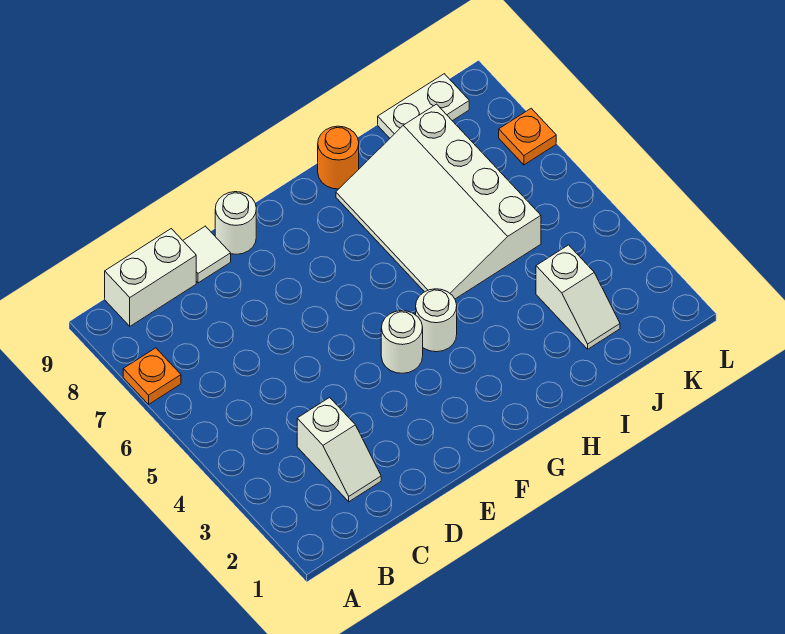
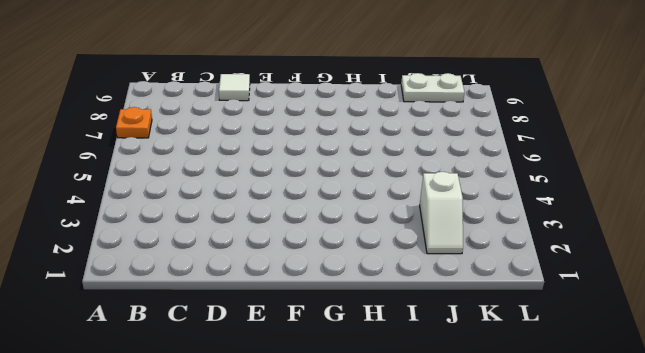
none -> white brick B9:C9 level 1
none -> white slope C2:C3 level 1 top 3
none -> white round brick E9 level 1

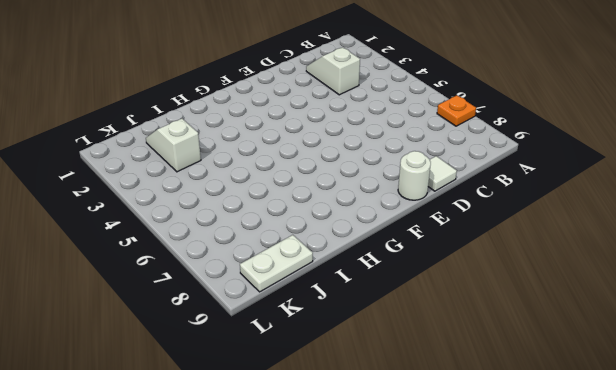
none -> white brick B9:C9 level 1
none -> white round brick F4 level 1
none -> white round brick G4 level 1

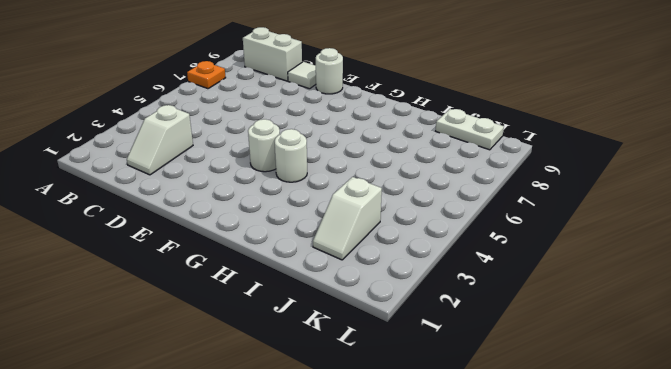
none -> white slope H5:J8 level 1 top J
none -> orange round brick H9 level 1
none -> orange plate L7 level 1

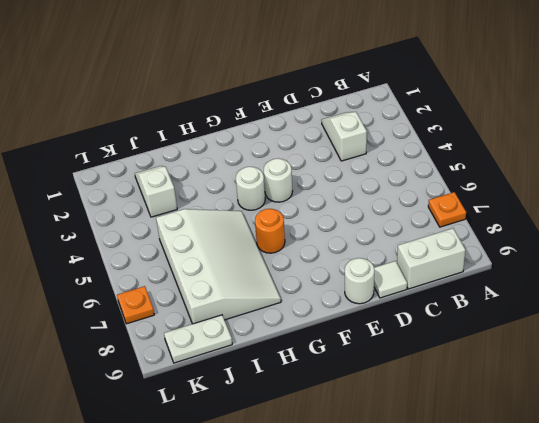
orange round brick G6 level 1 -> orange round brick H9 level 1

